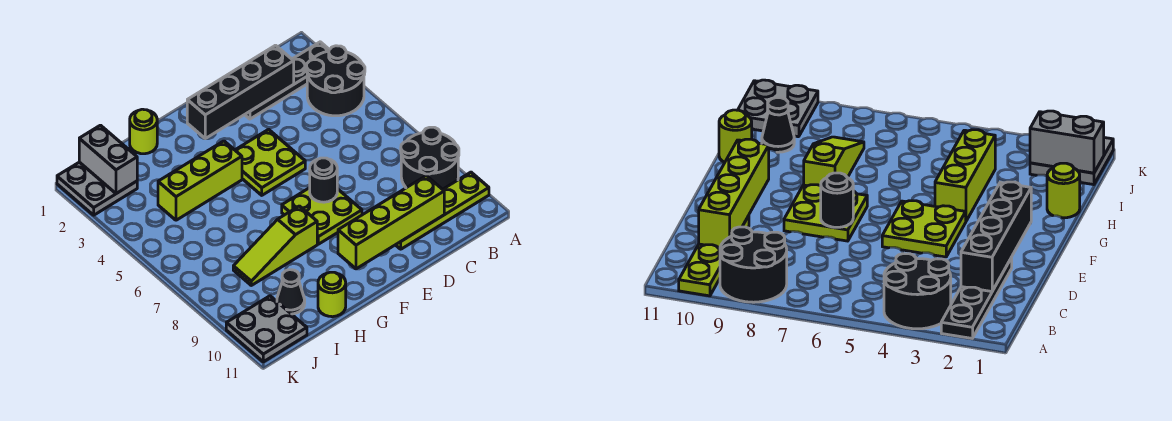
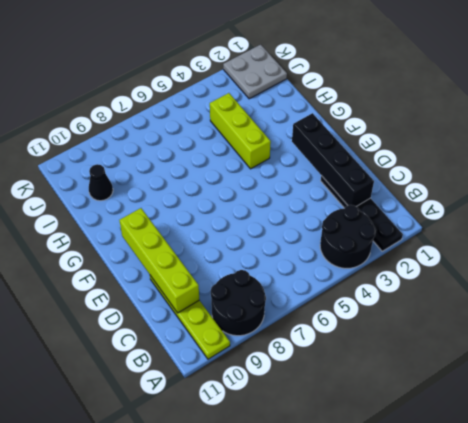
none -> lime plate E4:F5 level 1
none -> lime plate E7:F8 level 1
none -> lime slope G8:I8 level 1 top G

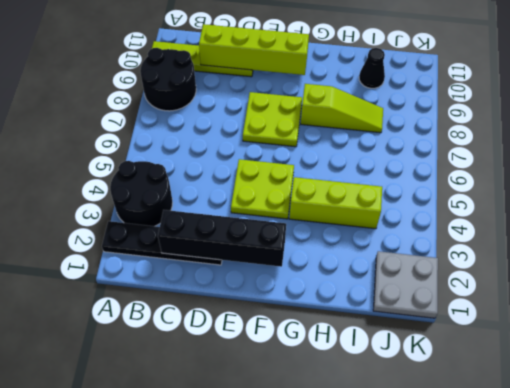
none -> lime round brick H1 level 1
none -> lime round brick H11 level 1
none -> grey plate J10:K11 level 1

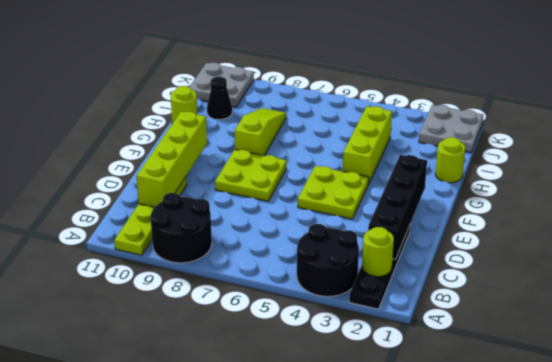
lime round brick B2 level 2 -> none
none -> black round brick E7 level 2
none -> grey brick J1:J2 level 2

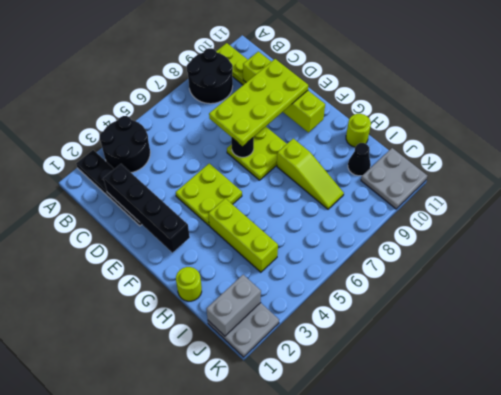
lime plate D7:E10 level 3 -> none

